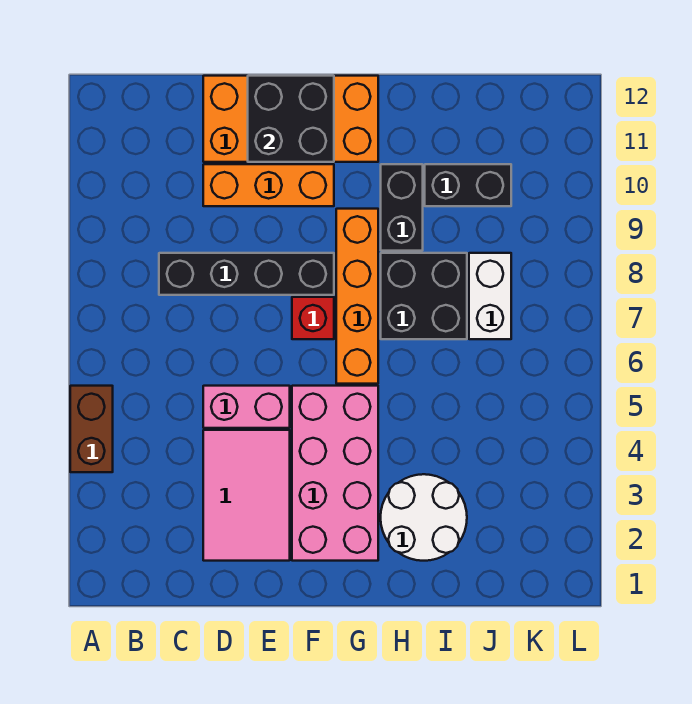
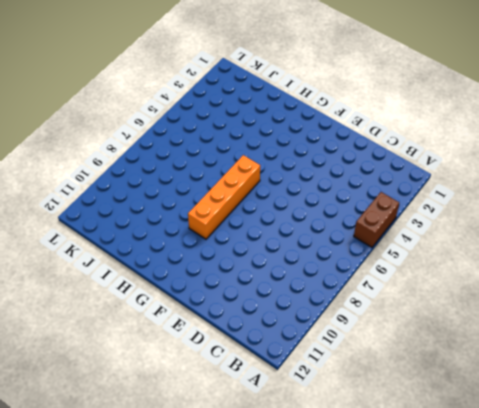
none -> black brick C8:F8 level 1
none -> pink tile D2:E4 level 1
none -> pink brick D5:E5 level 1

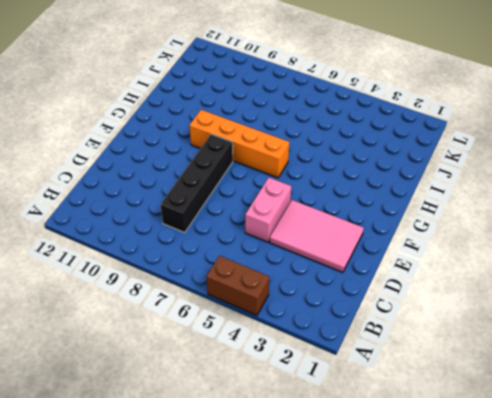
none -> orange brick D10:F10 level 1
none -> orange brick D11:G12 level 1
none -> pink brick F2:G5 level 1

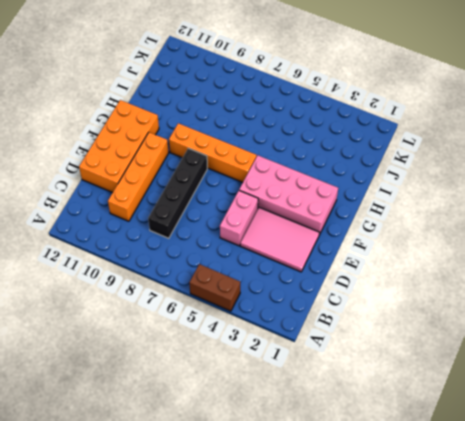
orange brick C10:F10 level 1 -> orange brick D10:F10 level 1
none -> red brick F7 level 1
none -> white round brick H2:I3 level 1
none -> black brick H7:I8 level 1

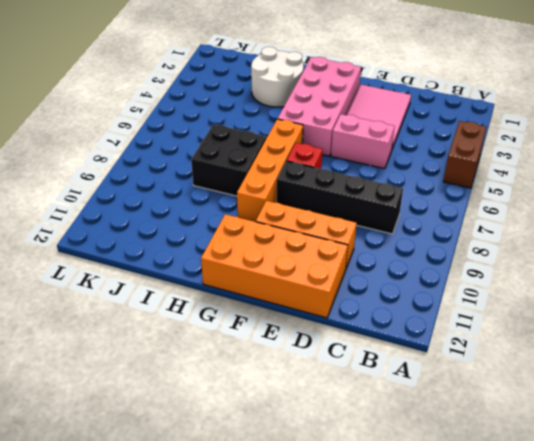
none -> black brick H9:H10 level 1
none -> black brick I10:J10 level 1
none -> white brick J7:J8 level 1

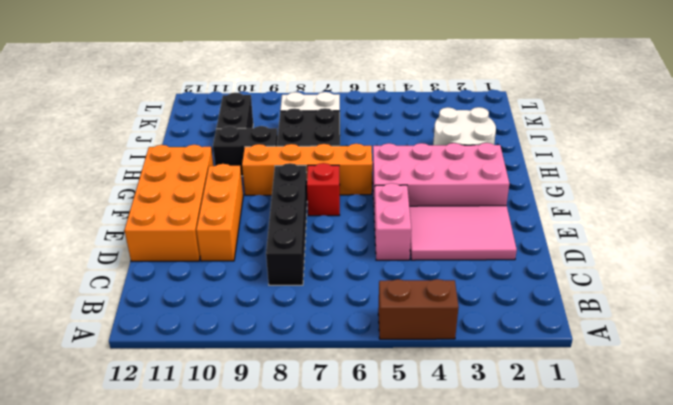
none -> black brick E11:F12 level 2

